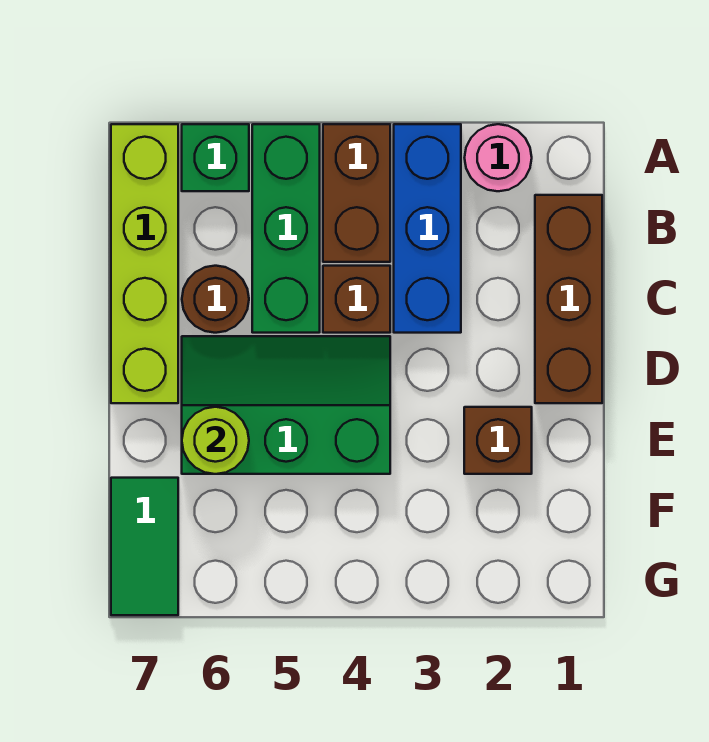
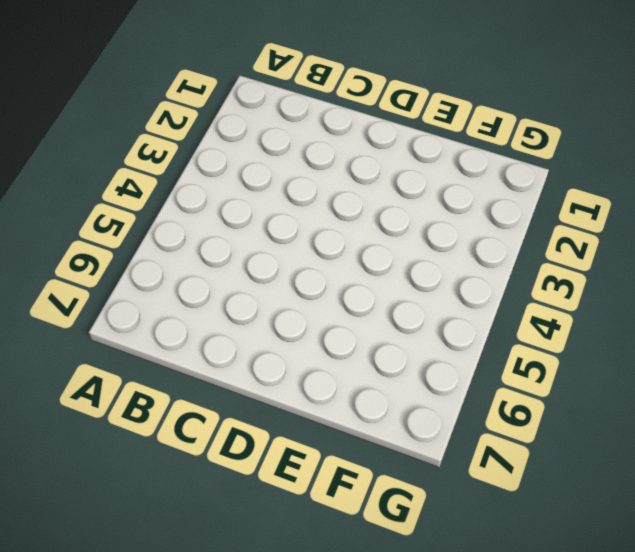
none -> pink round brick A2 level 1
none -> blue brick A3:C3 level 1
none -> brown brick A4:B4 level 1

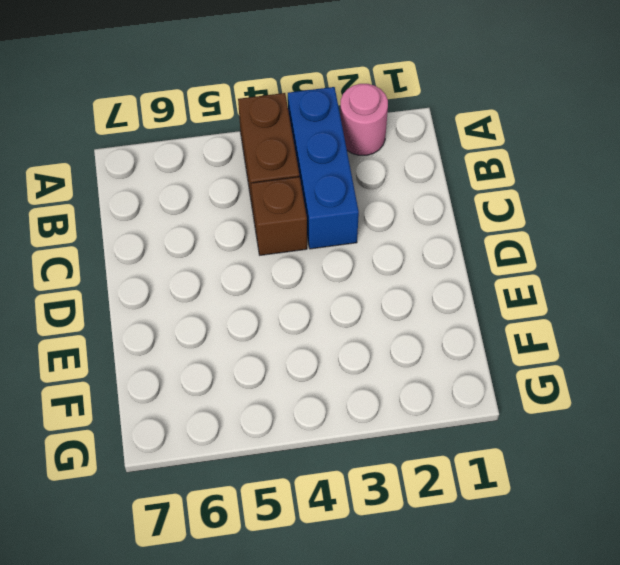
none -> green brick A5:C5 level 1
none -> green brick A6 level 1
none -> lime brick A7:D7 level 1

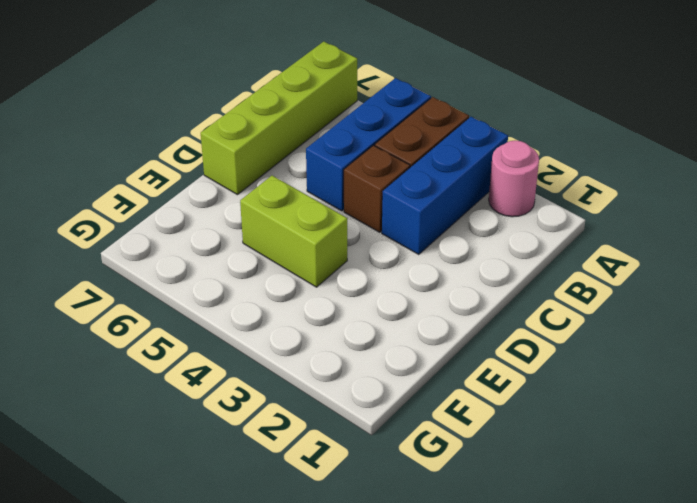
blue brick A5:C5 level 1 -> green brick A5:C5 level 1
lime brick E4:E5 level 1 -> green slope D4:E6 level 1 top E
none -> green brick A6 level 1
none -> brown brick B1:D1 level 1
none -> brown round brick C6 level 1

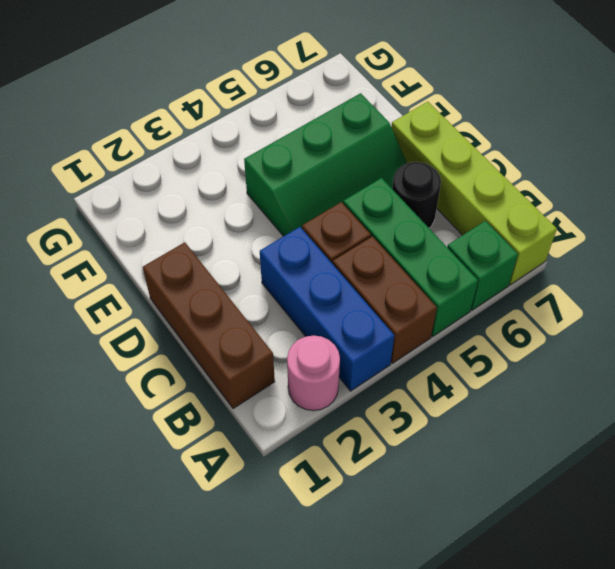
black round brick C6 level 1 -> brown round brick C6 level 1
none -> brown brick E2 level 1
none -> green tile F7:G7 level 1
none -> lime round brick E6 level 2

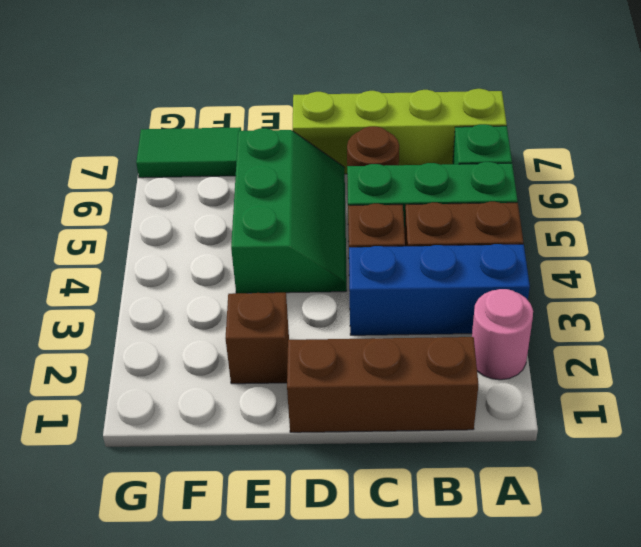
none -> lime round brick E6 level 2

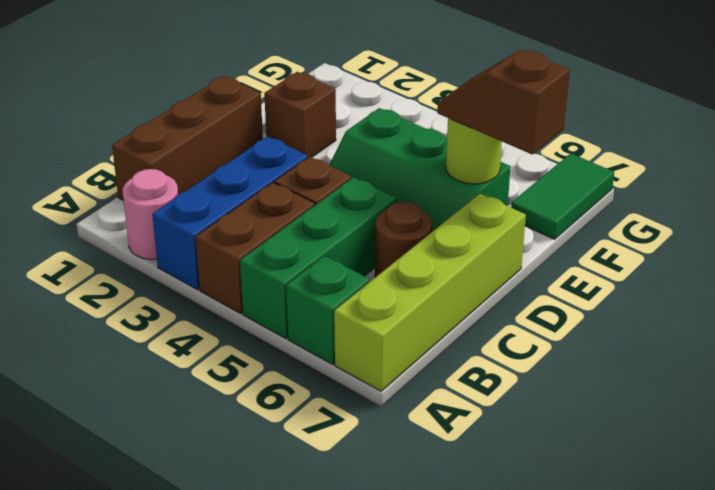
brown slope E6:E7 level 3 top 7 -> none

